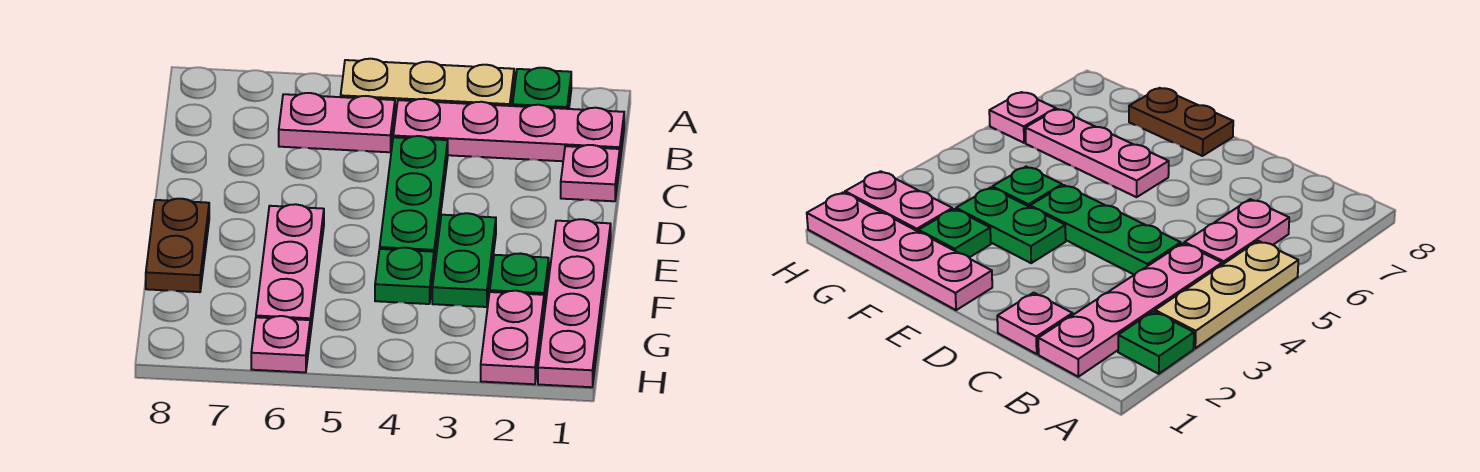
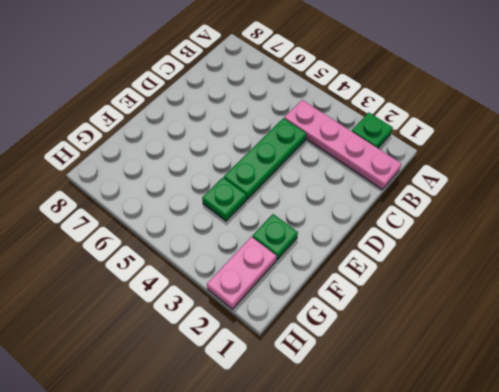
none -> tan plate A3:A5 level 1
none -> pink plate B5:B6 level 1
none -> pink plate C1 level 1

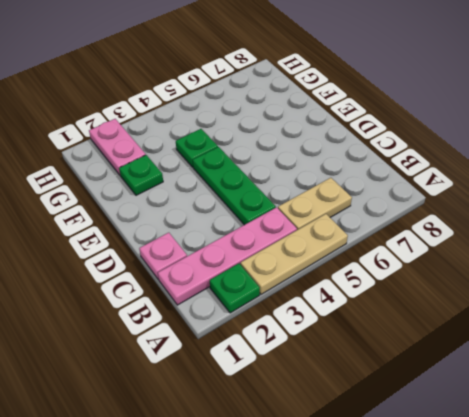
tan plate B5:B6 level 1 -> pink plate B5:B6 level 1
none -> pink plate E1:H1 level 1
none -> green plate E3:F3 level 1
none -> pink plate E6:G6 level 1

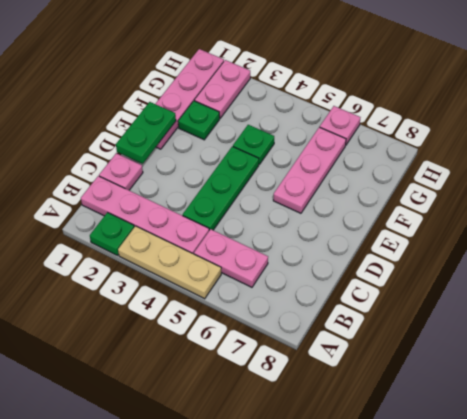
green plate D1:E1 level 2 -> green plate E3:F3 level 1
none -> brown plate E8:F8 level 1

